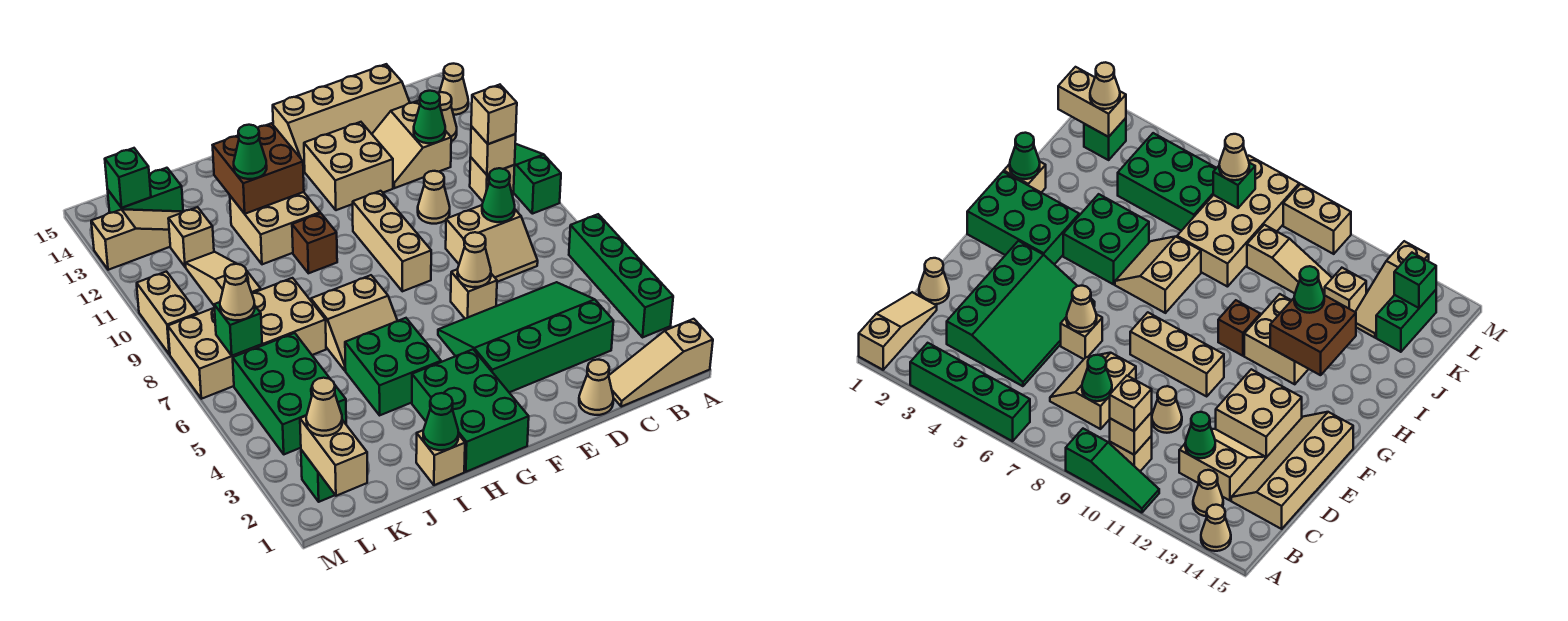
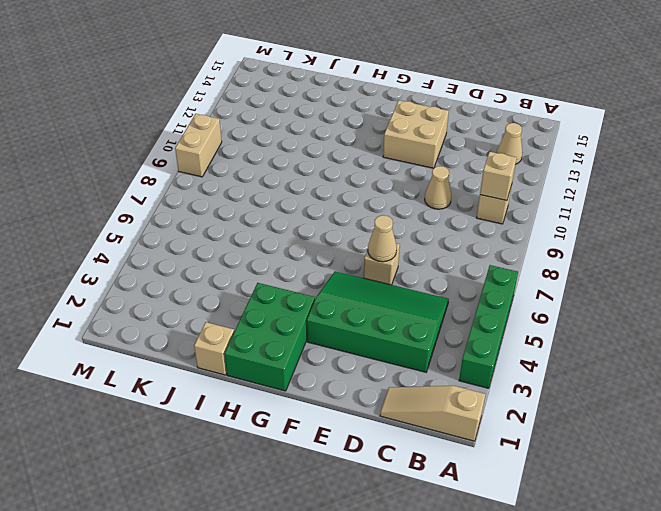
none -> green slope A9:A11 level 1 top 9
none -> tan cone A14 level 1
none -> tan slope C7:D8 level 1 top 8
none -> tan slope C12:D13 level 1 top C

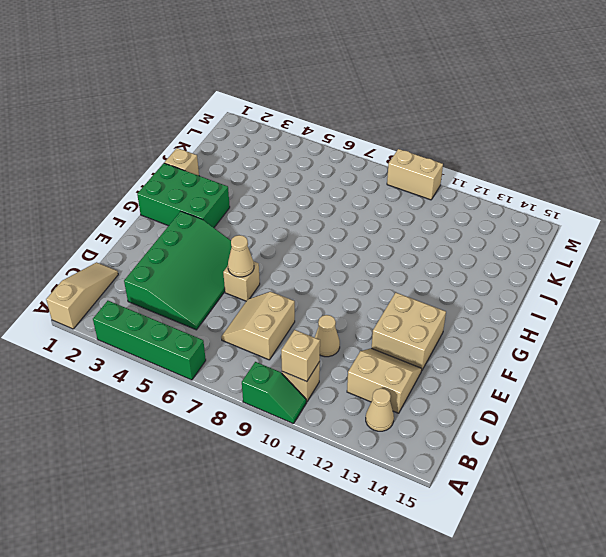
green slope A9:A10 level 1 top 9 -> green slope A9:A11 level 1 top 9
none -> tan cone A14 level 1
none -> tan slope C14:F15 level 1 top 15
none -> tan cone D1 level 1
none -> tan brick F8:F10 level 1

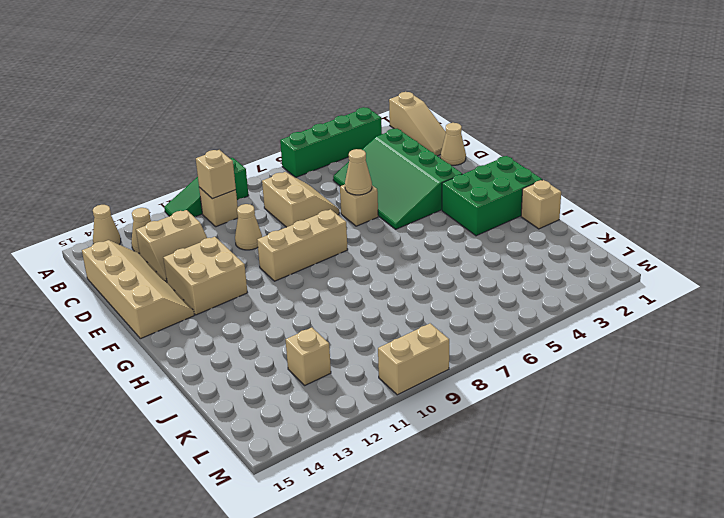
none -> green brick H4:I5 level 1
none -> tan slope H6:I7 level 1 top 7
none -> brown brick H10 level 1
none -> tan brick H11:I12 level 1

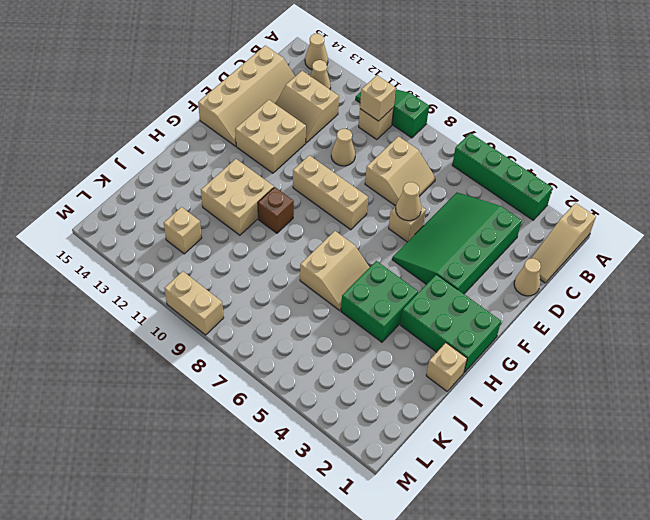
none -> tan brick J7:M8 level 1
none -> green brick K4:L6 level 1
none -> tan slope K9:K11 level 1 top 9
none -> tan slope K13:M13 level 1 top M

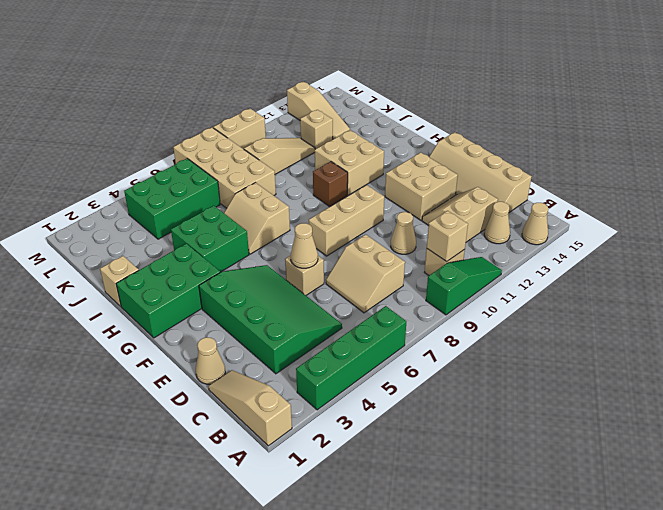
none -> green brick K14:L14 level 1
none -> green brick L2 level 1
none -> green cone C8 level 2
none -> green cone C12 level 2

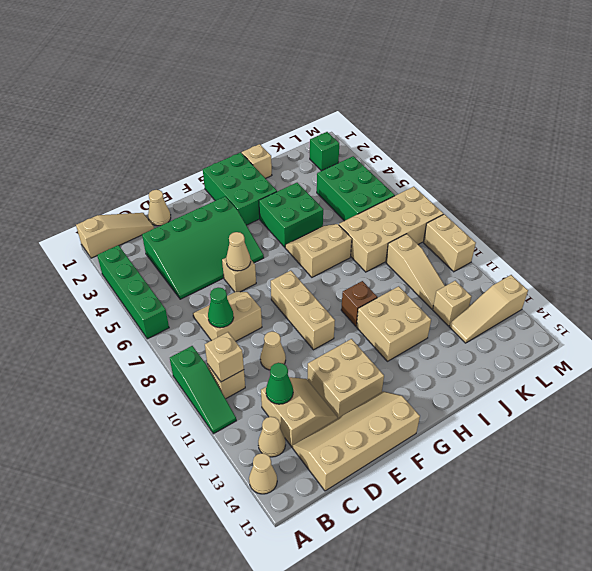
none -> green brick K14:L14 level 1
none -> brown brick H12:I13 level 2
none -> green cone I1 level 2
none -> tan brick L1:L2 level 2

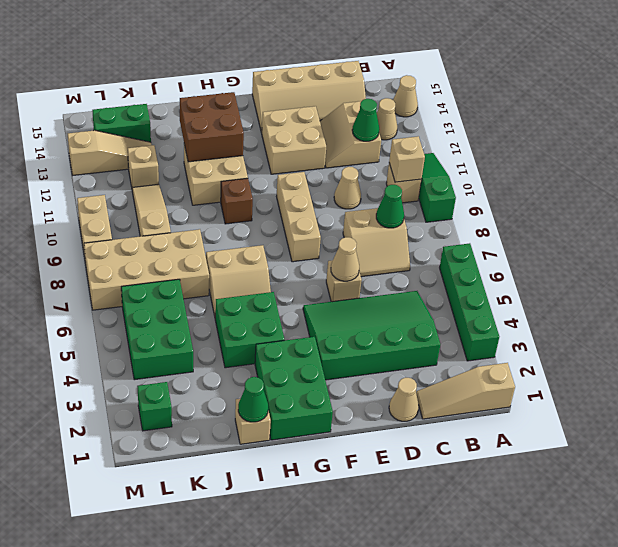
none -> tan brick L1:L2 level 2
none -> green brick L7 level 2
none -> green brick L14 level 2
none -> tan brick B10 level 3

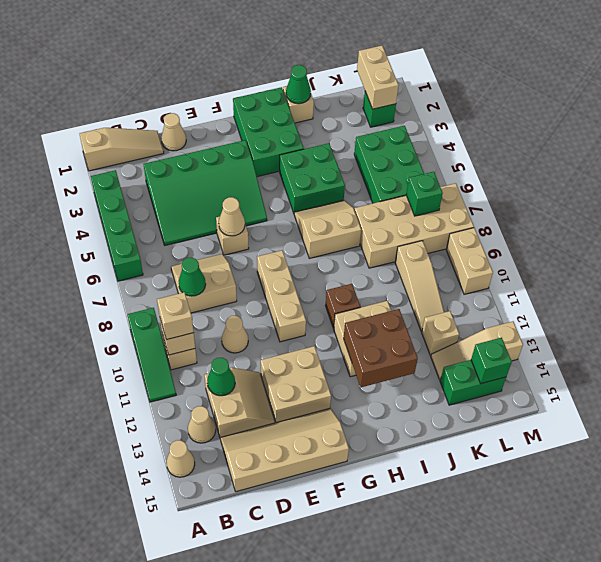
none -> green cone I12 level 3
none -> tan cone L2 level 3
none -> tan cone L7 level 3

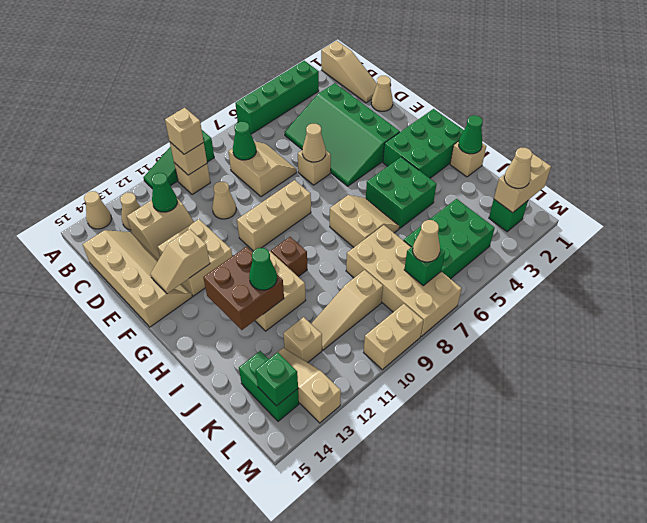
tan slope F13:F14 level 2 top 13 -> none

